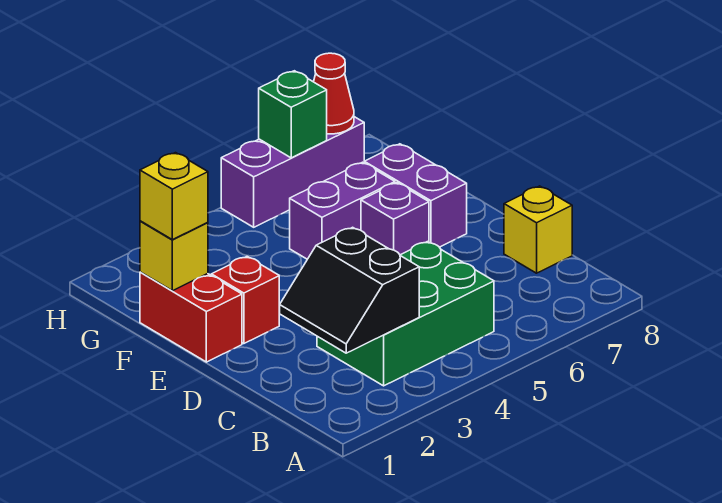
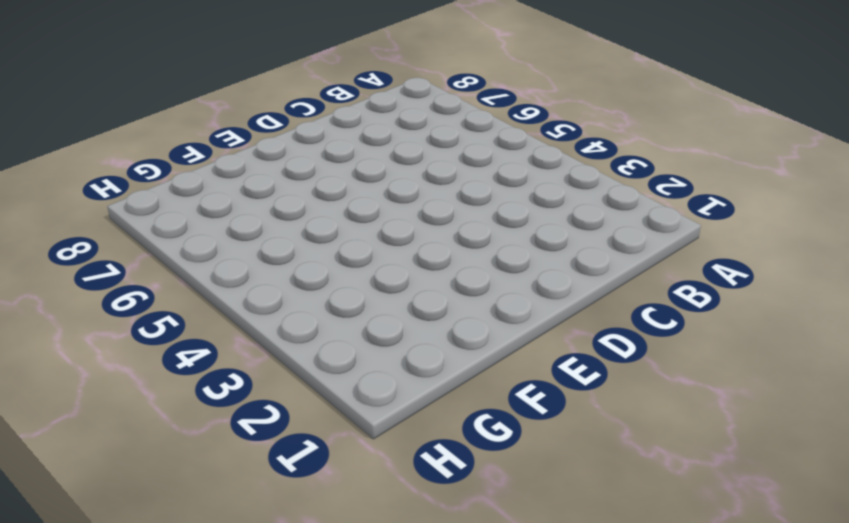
none -> green brick B3:C5 level 1
none -> yellow brick C8 level 1
none -> red brick E1:F1 level 1

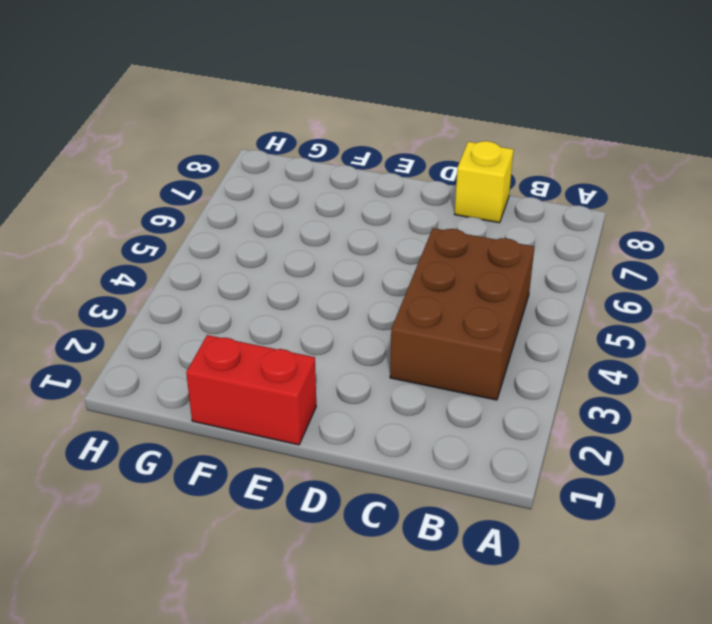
brown brick B3:C5 level 1 -> green brick B3:C5 level 1
none -> red brick E2 level 1
none -> purple brick E6 level 1
none -> purple brick E7:F7 level 1

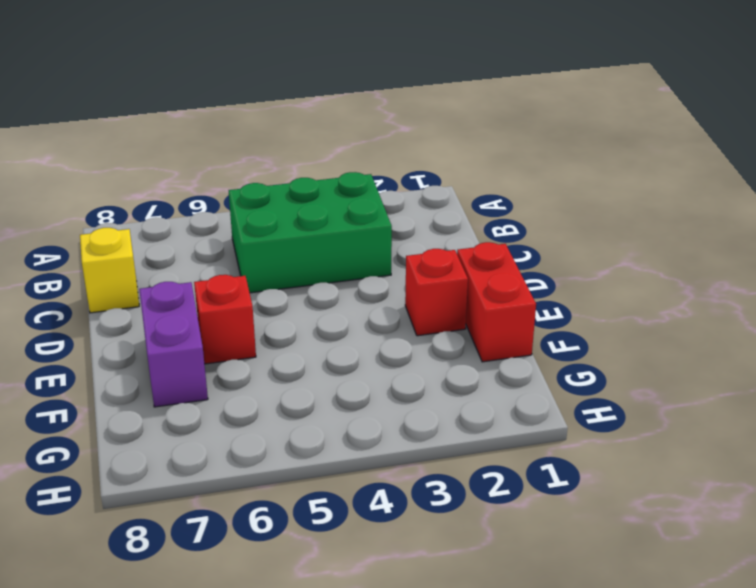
red brick E6 level 1 -> purple brick E6 level 1
none -> purple brick F5:F6 level 1
none -> purple brick H5:H7 level 1
none -> black slope B2:C3 level 2 top 3

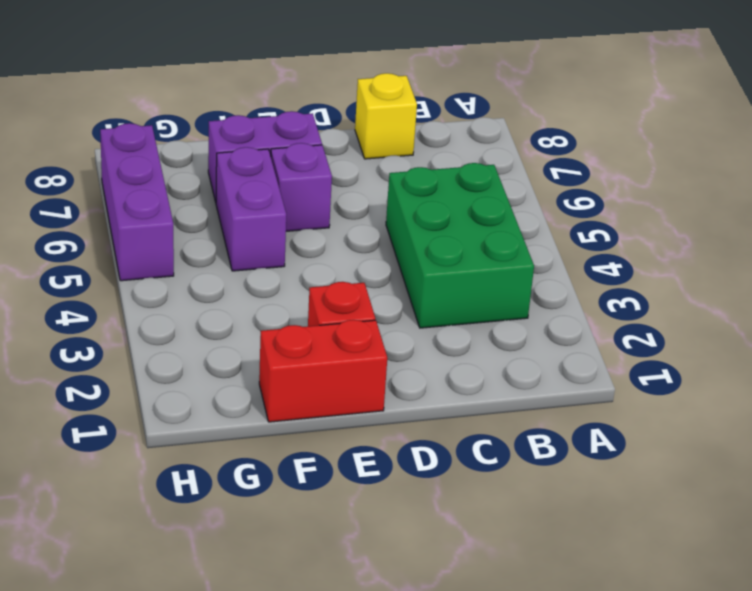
none -> black slope B2:C3 level 2 top 3
none -> yellow brick F1 level 2
none -> green brick H6 level 2

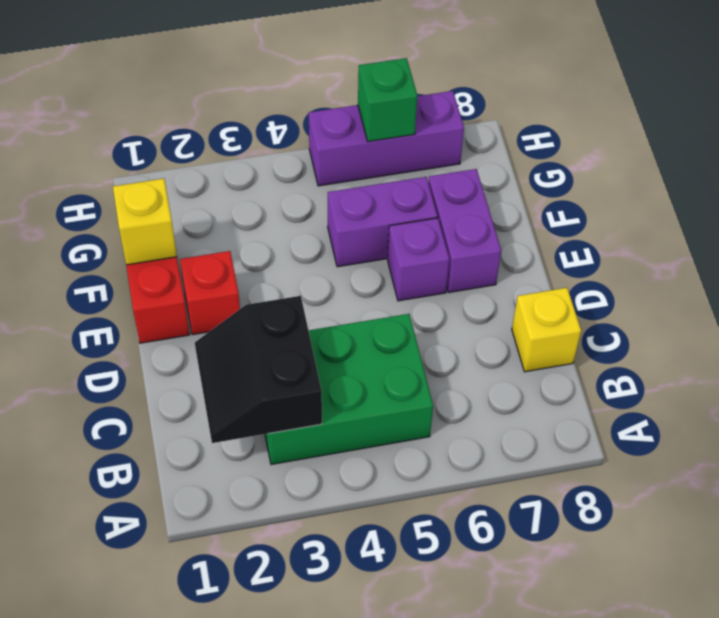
none -> red cone H7 level 2
none -> yellow brick F1 level 3

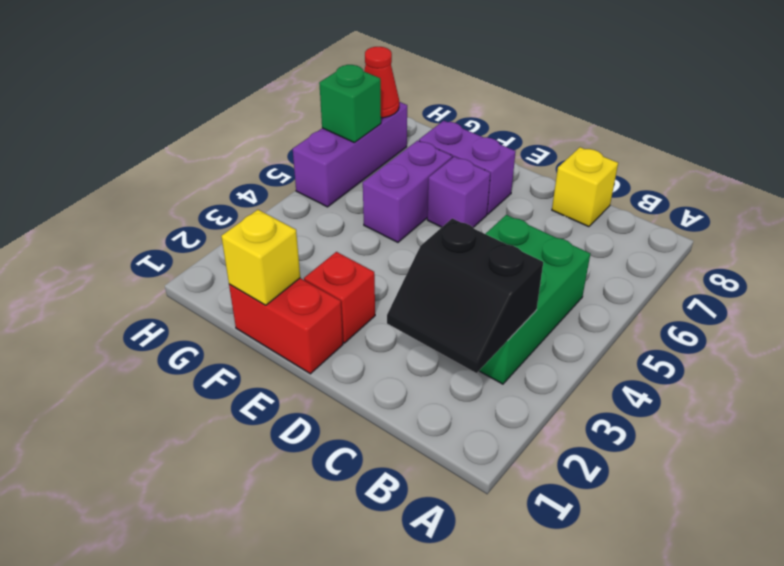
none -> yellow brick F1 level 3

